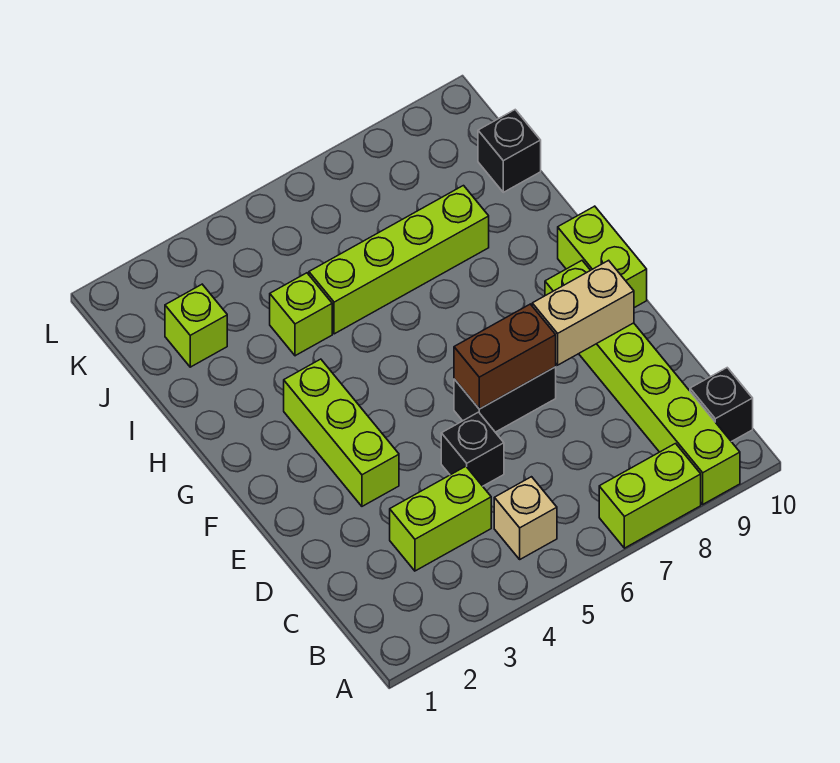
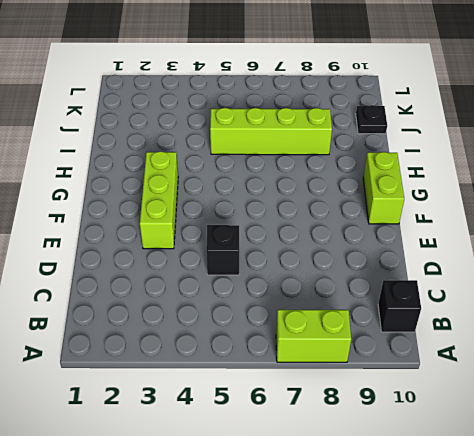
black plate J10 level 1 -> black brick J10 level 1
none -> lime brick A9:F9 level 1
none -> tan brick B5 level 1
none -> lime brick C3:C4 level 1

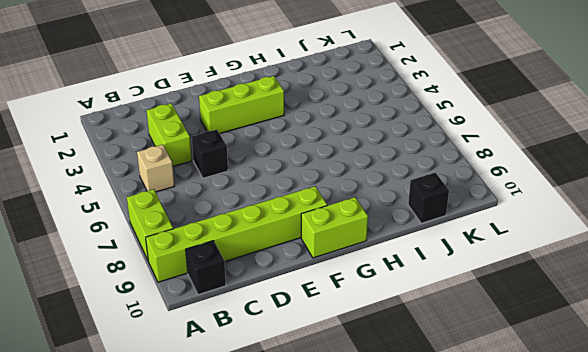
none -> black brick E6:E7 level 1
none -> lime brick I4 level 1
none -> lime brick I5:I8 level 1

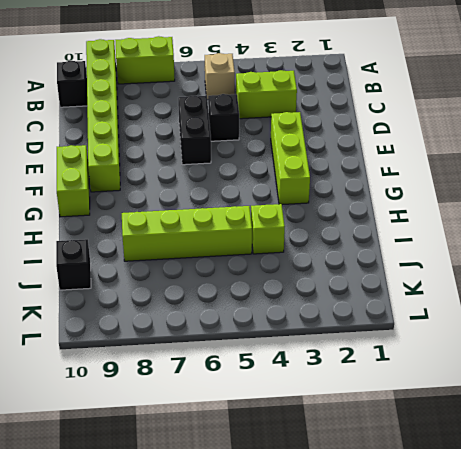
black brick D6:E6 level 1 -> black brick E6:E7 level 1
none -> lime brick J2 level 1
none -> brown brick E6:E7 level 2
none -> tan brick E8:E9 level 2

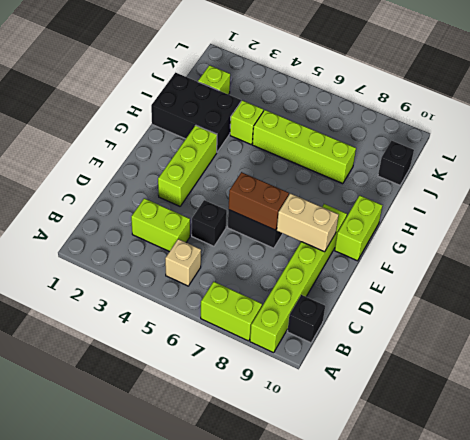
black brick H1:I3 level 1 -> none

